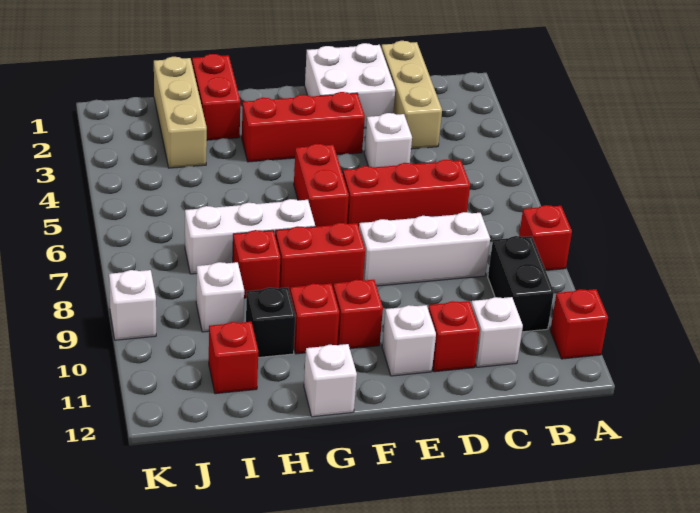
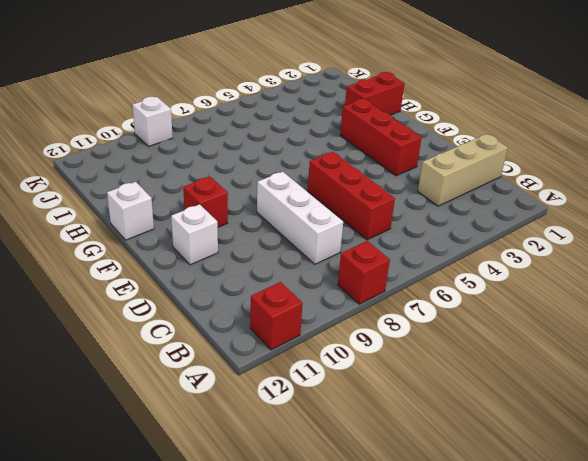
none -> black brick B9:B10 level 1
none -> white brick C11 level 1
none -> white brick D1:E2 level 1

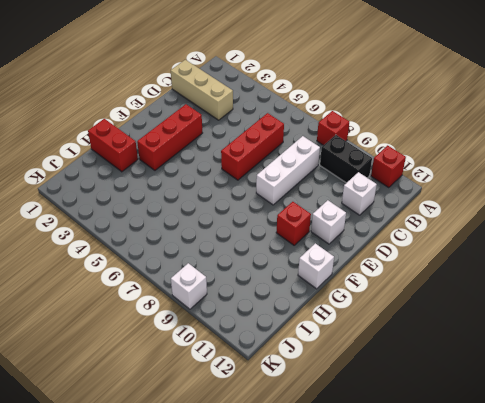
none -> white brick D1:E2 level 1
none -> white brick D4 level 1
none -> red brick D11 level 1

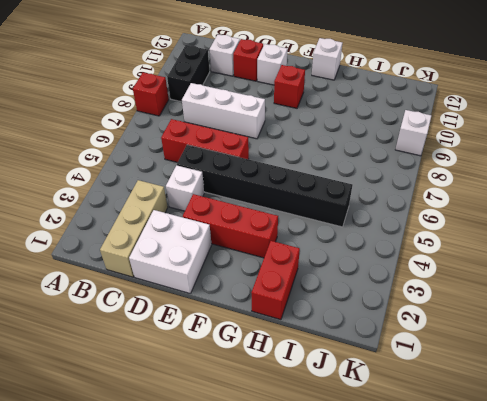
black brick D5:I5 level 1 -> red brick F5:F6 level 1
none -> red brick A11 level 1
none -> red brick F8:G8 level 1
none -> white brick G7:I7 level 1

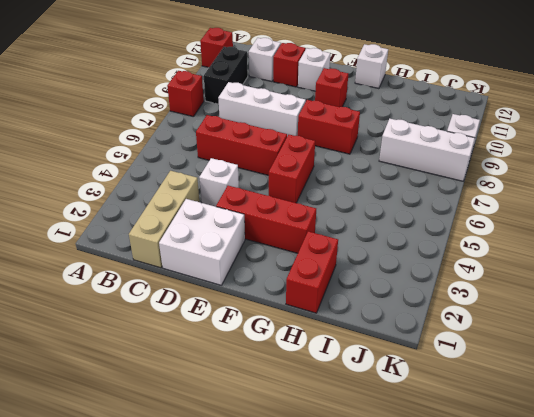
white brick I8:K8 level 1 -> white brick G7:I7 level 1
none -> red brick G10 level 1
none -> red brick H8 level 1
none -> black brick H10 level 1

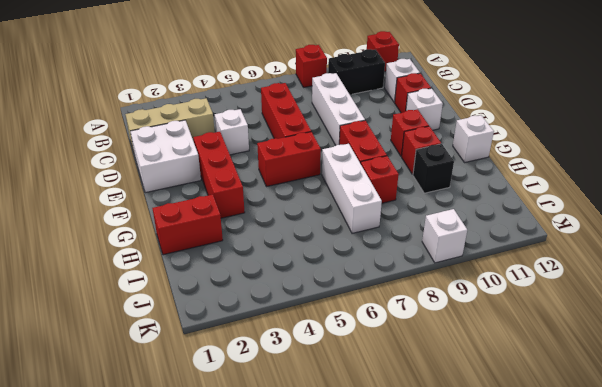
none -> tan brick I1:I3 level 1
none -> white brick I9 level 1
none -> red brick I11 level 1

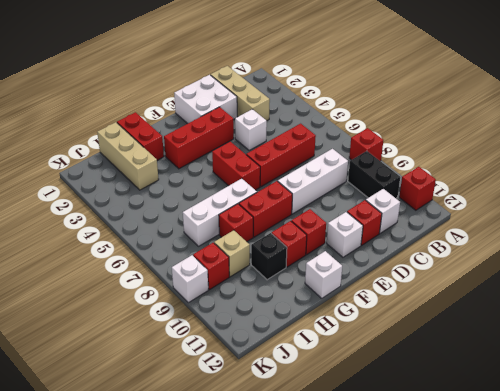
tan brick I9 level 1 -> white brick I9 level 1
red brick J9 level 1 -> red brick I11 level 1

